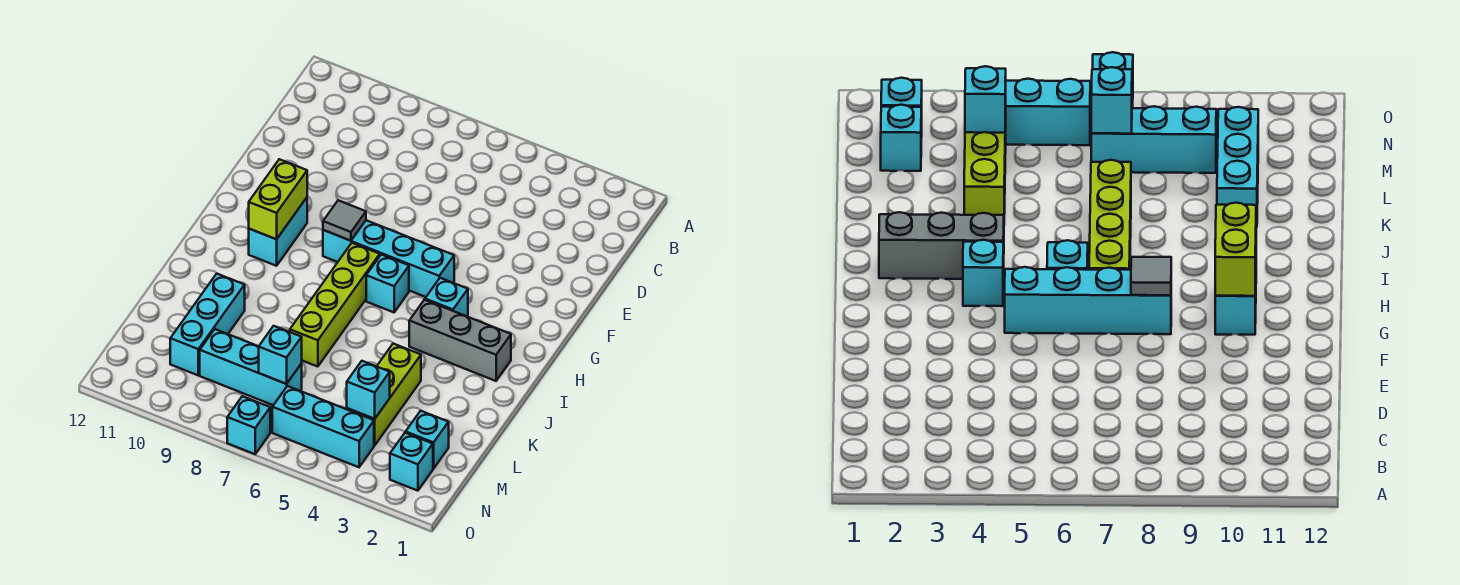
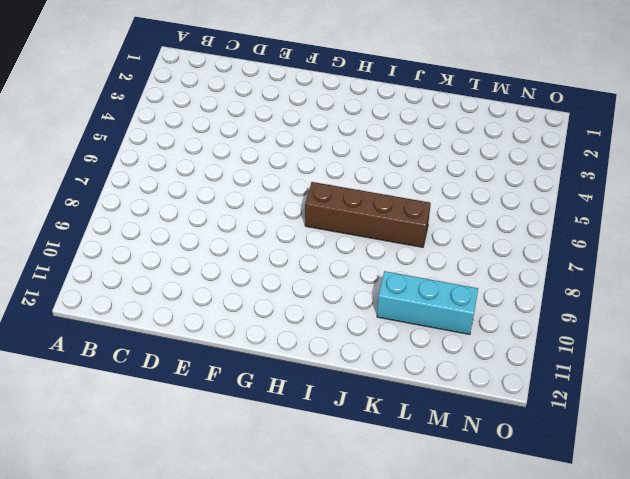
brown brick H7:K7 level 1 -> lime brick H7:K7 level 1
none -> cyan brick G5:G8 level 1
none -> cyan brick G10:H10 level 1
none -> cyan brick H4 level 1

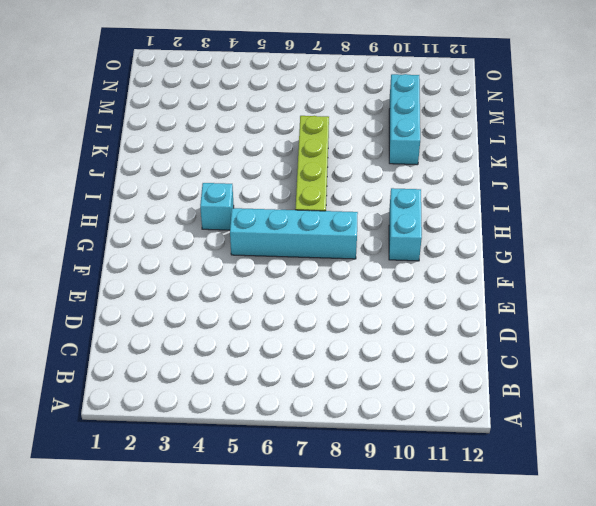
none -> cyan brick H6 level 1
none -> grey brick I2:I4 level 1
none -> lime brick K4:M4 level 1

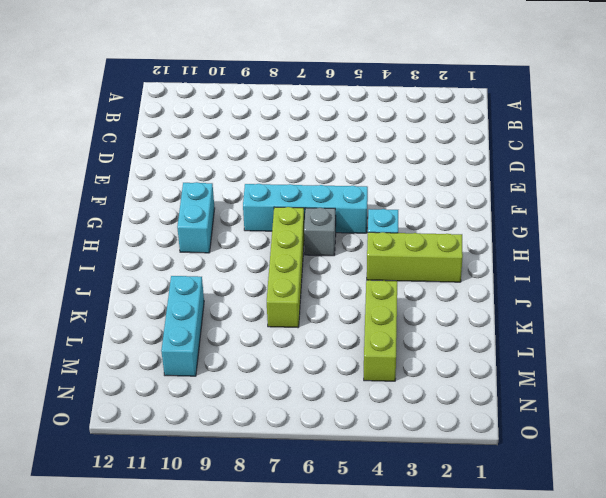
grey brick H6 level 1 -> cyan brick H6 level 1
lime brick I2:I4 level 1 -> grey brick I2:I4 level 1
none -> cyan brick M2 level 1
none -> cyan brick M7:M9 level 1
none -> cyan brick N2 level 1

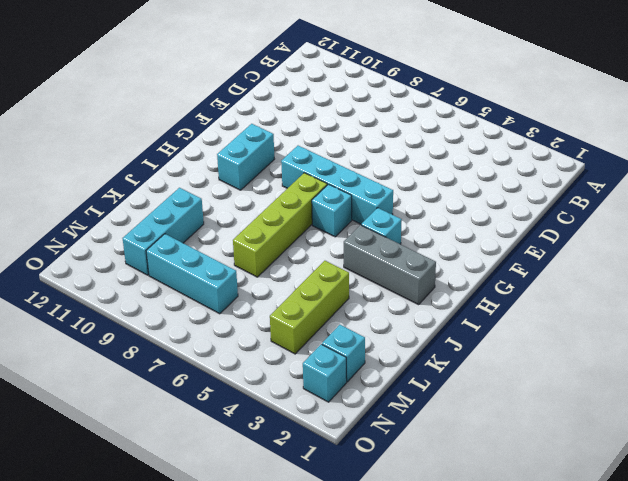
none -> cyan brick N4:N6 level 1
none -> cyan brick O7 level 1
none -> grey tile G8 level 2

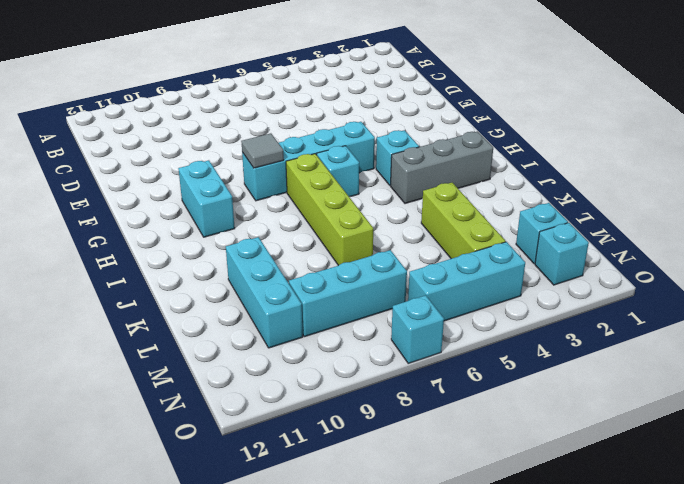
none -> lime brick G10:H10 level 2
none -> cyan brick M4 level 2
none -> cyan brick M7 level 2

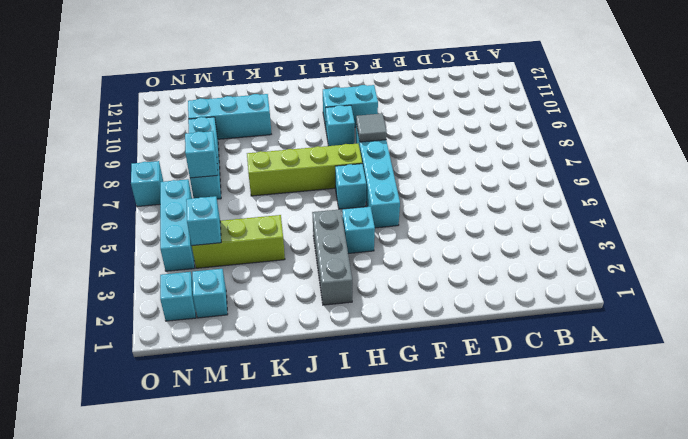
cyan brick H9 level 1 -> none
none -> lime brick G10:H10 level 2

